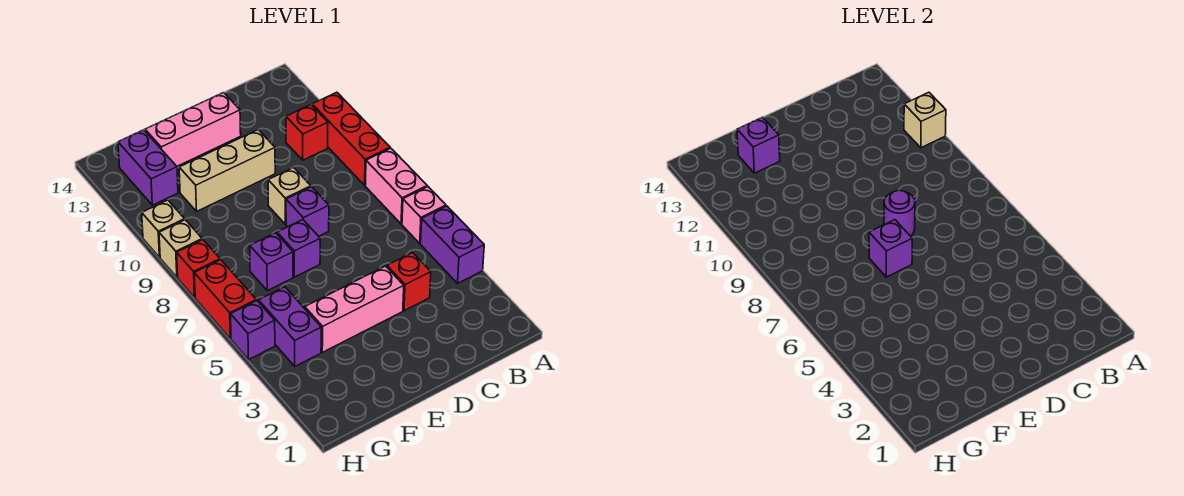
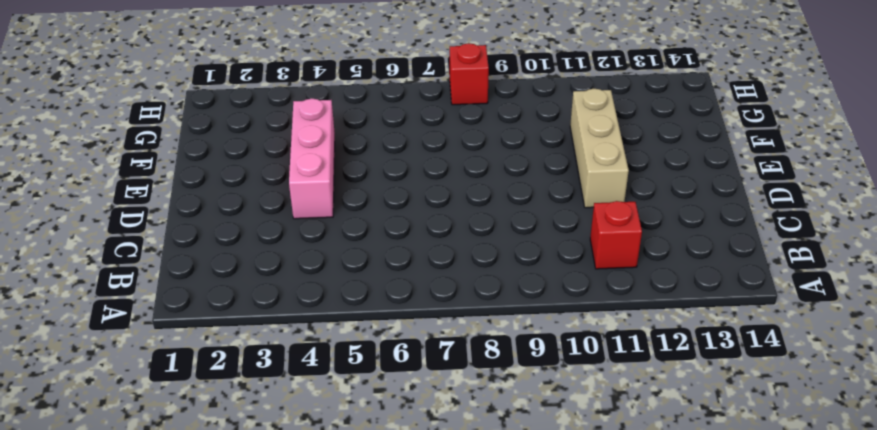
none -> purple brick A4:A5 level 1
none -> pink brick A6 level 1
none -> pink brick A7:A8 level 1

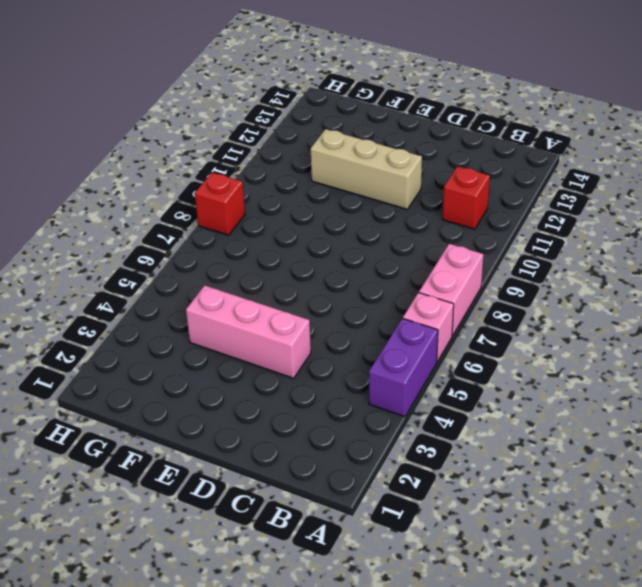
none -> red brick A9:A11 level 1
none -> red brick C4 level 1
none -> purple brick D8 level 1

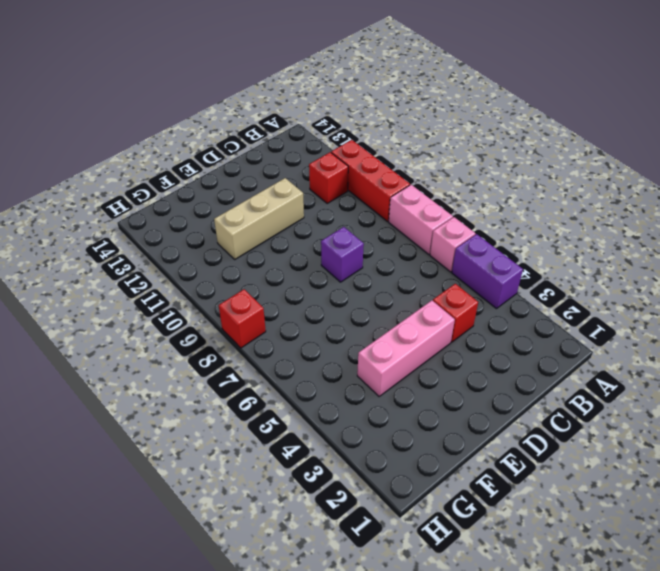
none -> tan brick D9 level 1
none -> pink brick D13:F13 level 1
none -> purple brick E7 level 1

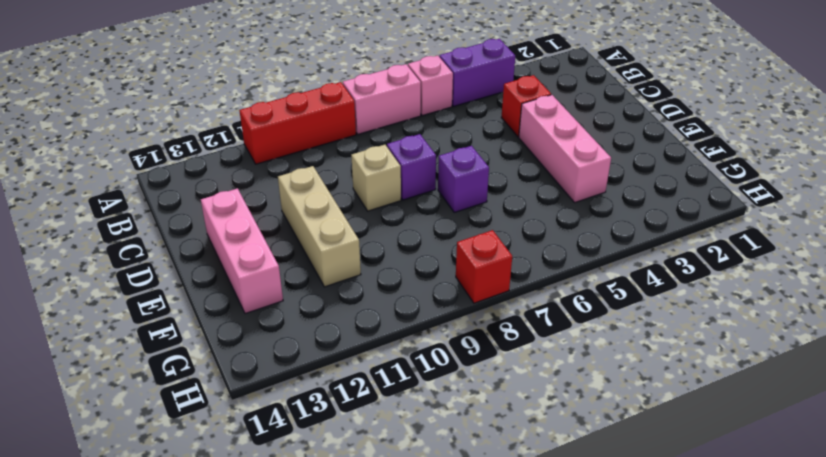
none -> red brick B11 level 1
none -> purple brick F7 level 1
none -> purple brick G4:G5 level 1

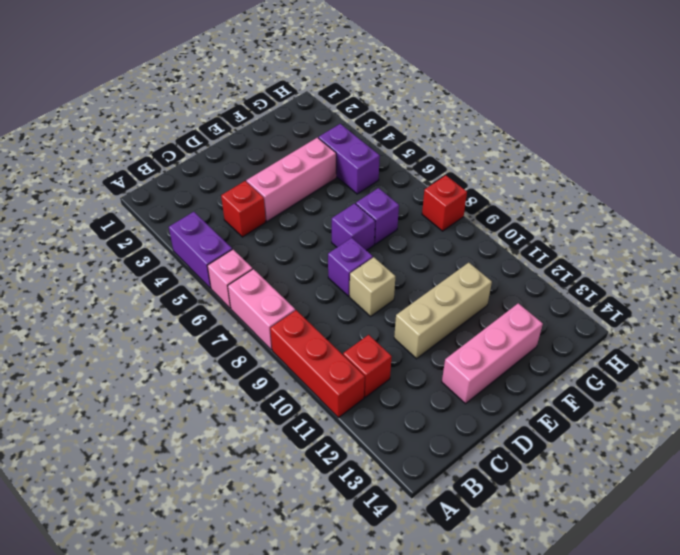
none -> purple brick G12:G13 level 1
none -> purple brick H5 level 1
none -> red brick H6:H7 level 1

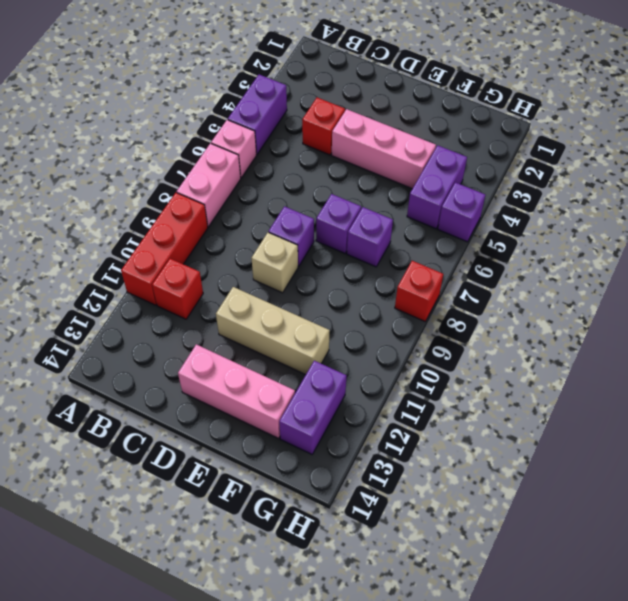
none -> red brick H6:H7 level 1
none -> tan brick H9 level 1
none -> tan brick H10 level 1

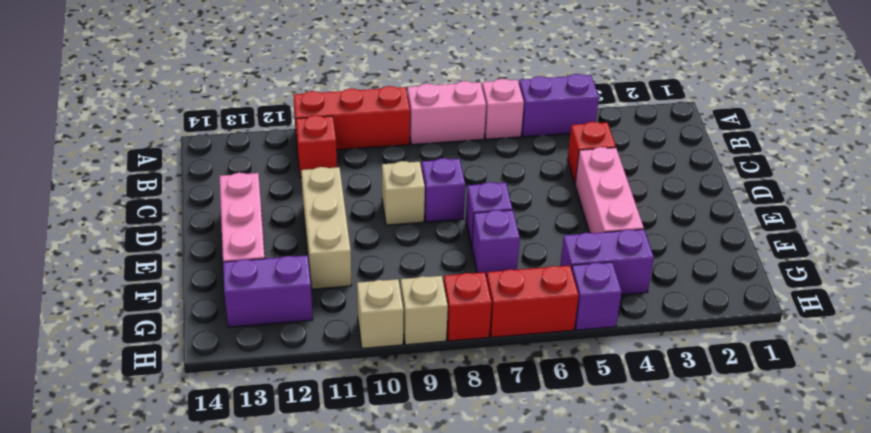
none -> tan brick A11 level 2
none -> purple round brick D8 level 2
none -> purple brick E7 level 2

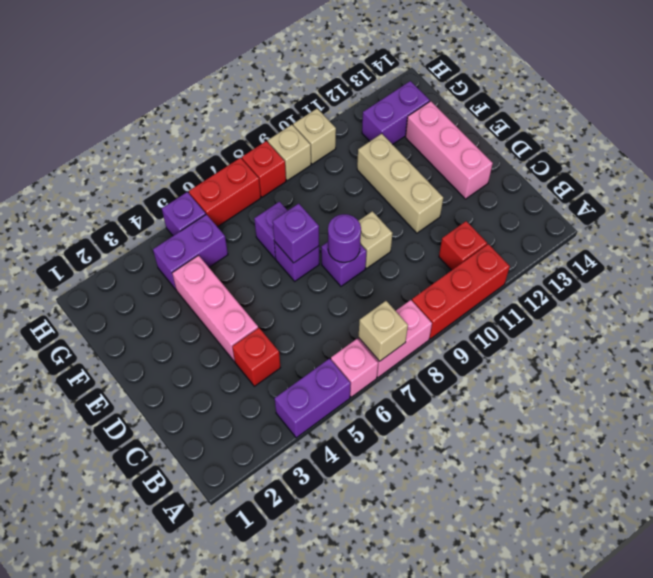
tan brick A7 level 2 -> tan brick A11 level 2
none -> purple brick F13 level 2

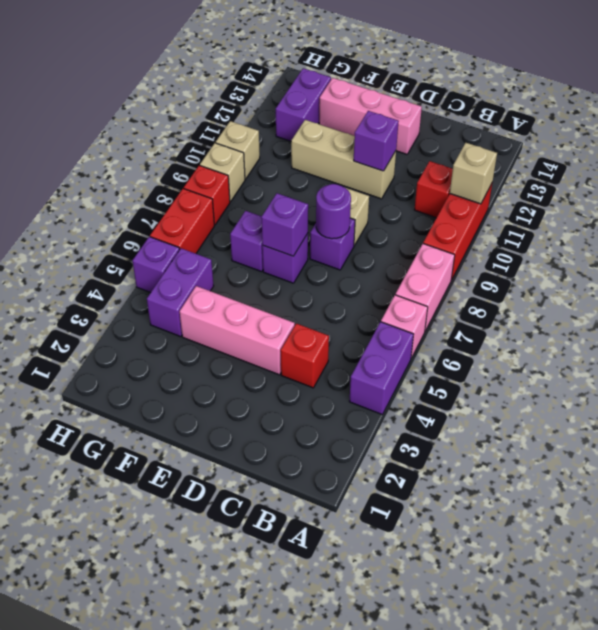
purple brick D11 level 2 -> purple brick F13 level 2

